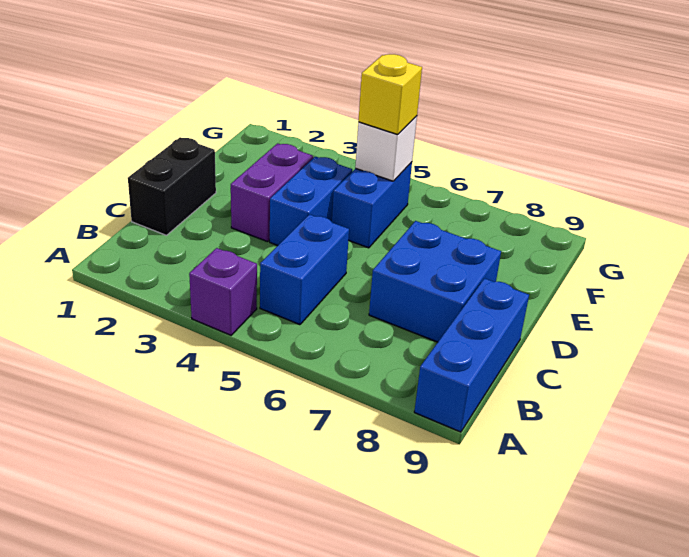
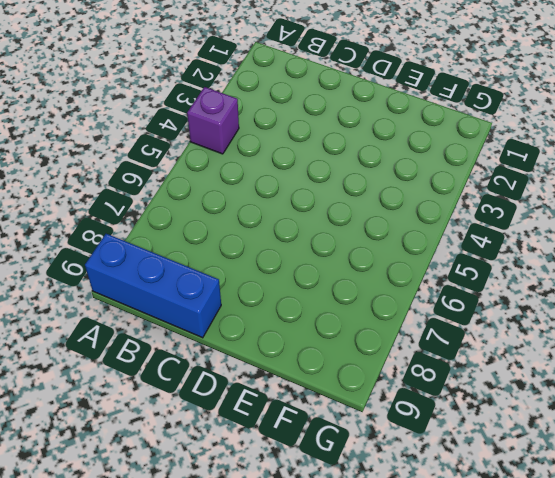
none -> blue brick B5:C5 level 1
none -> black brick C1:D1 level 1

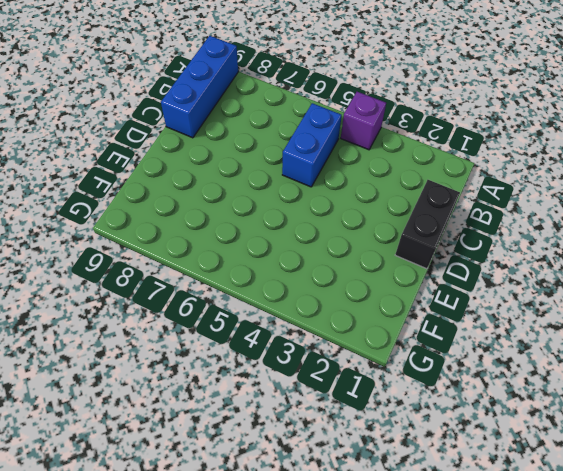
none -> blue brick C7:D8 level 1
none -> purple brick D3:E3 level 1

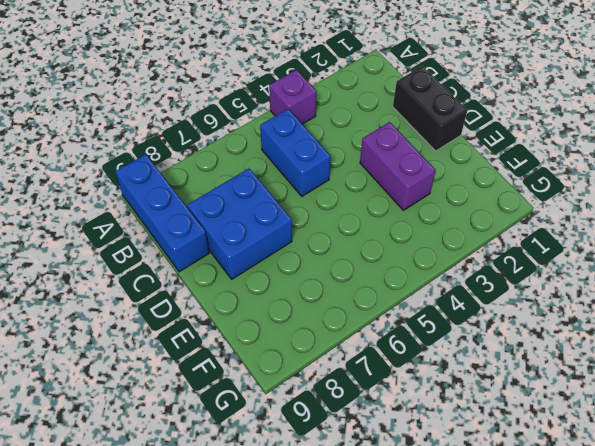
none -> blue brick D4:E4 level 1
none -> blue brick E5:F5 level 1

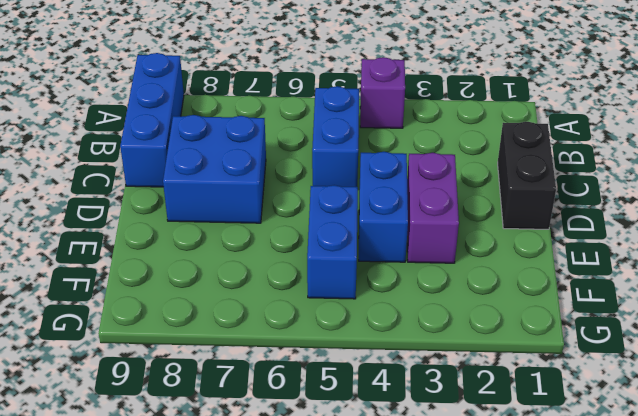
none -> white brick F5 level 2
none -> yellow brick F5 level 3

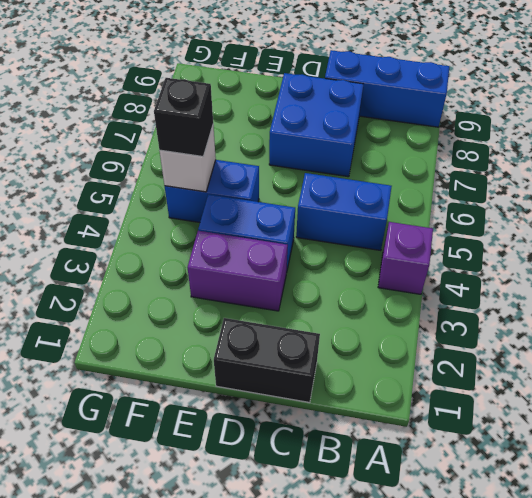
black brick F5 level 3 -> yellow brick F5 level 3

